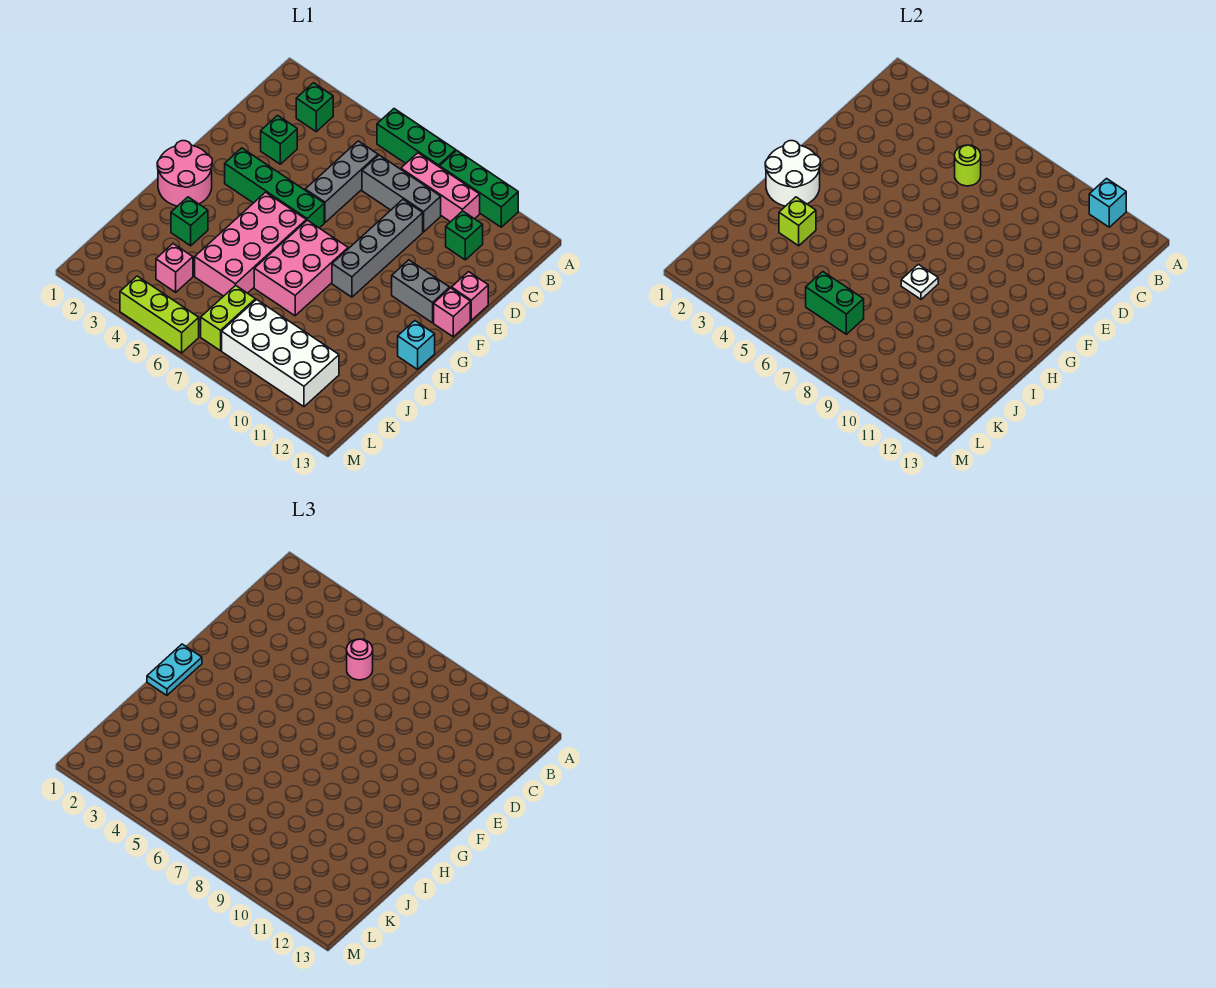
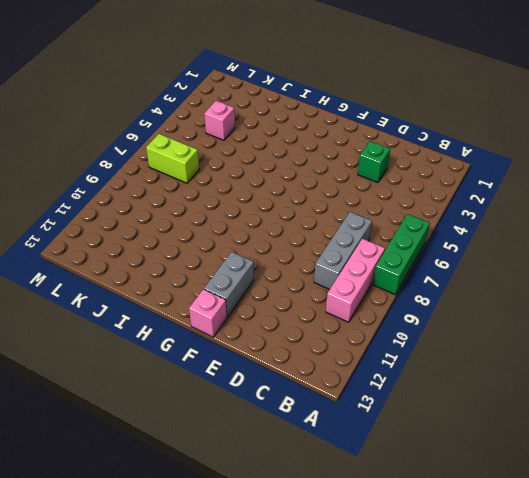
none -> green brick A9:A11 level 1
none -> green brick B3 level 1
none -> grey brick C6:E6 level 1
none -> green brick C11 level 1

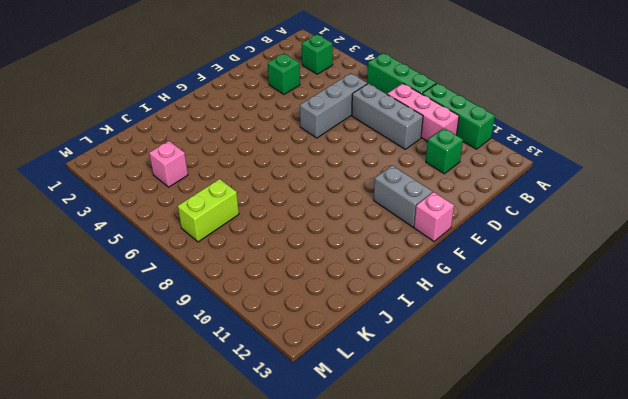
none -> grey brick D9:G9 level 1
none -> pink brick E13 level 1
none -> green brick F3:F6 level 1
none -> pink round brick G1:H2 level 1

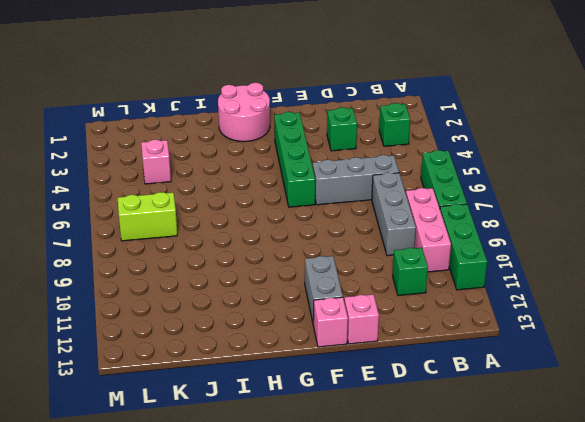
none -> grey brick D9:G9 level 1
none -> pink brick G5:J6 level 1
none -> pink brick G7:I8 level 1
none -> cyan brick H13 level 1

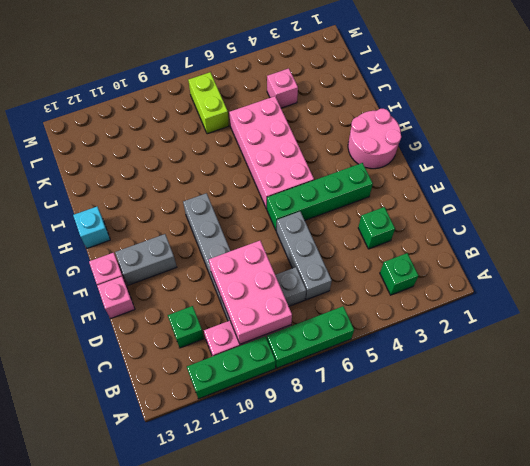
pink brick B8:D9 level 2 -> pink brick G7:I8 level 1
none -> green brick I3 level 1
none -> white brick K8:L11 level 1
none -> lime brick M4:M6 level 1
none -> cyan brick A11 level 2

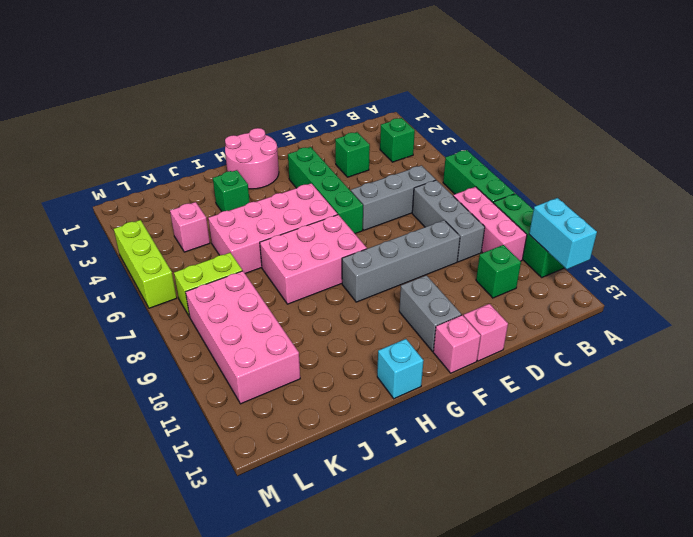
cyan brick A11:A12 level 2 -> cyan brick A11 level 2
pink brick K8:L11 level 1 -> white brick K8:L11 level 1
none -> lime round brick C6 level 2
none -> white round brick G1:H2 level 2
none -> white plate H8 level 2
none -> lime brick I3 level 2

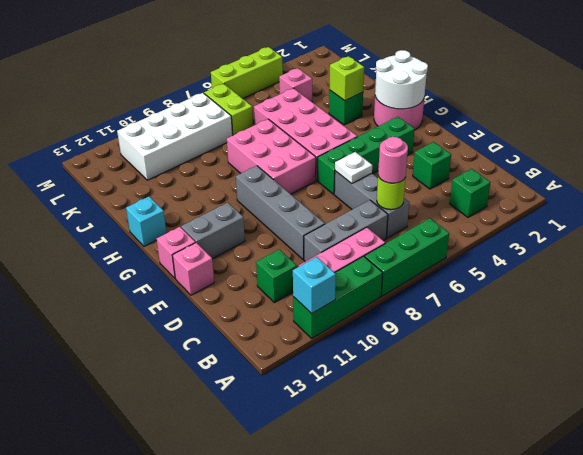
white plate E6 level 2 -> white plate H8 level 2
none -> green brick K6:K7 level 2
none -> cyan plate G1:H1 level 3

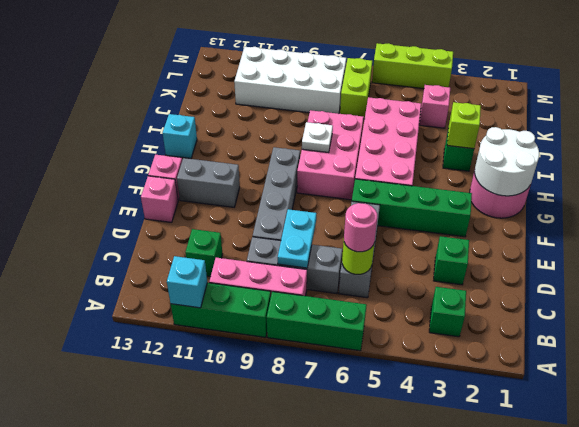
cyan plate C8:D8 level 2 -> cyan plate G1:H1 level 3
none -> green brick K6:K7 level 2

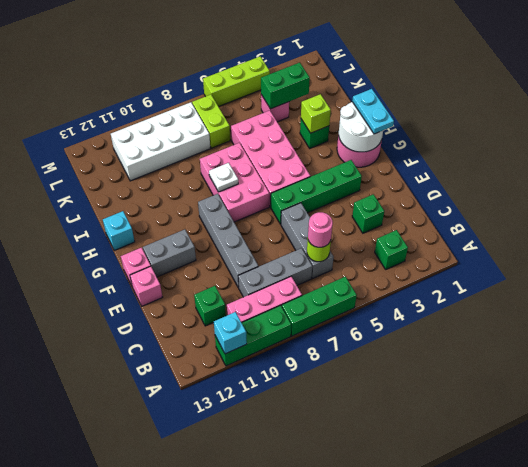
green brick K3:K4 level 2 -> green brick K6:K7 level 2

